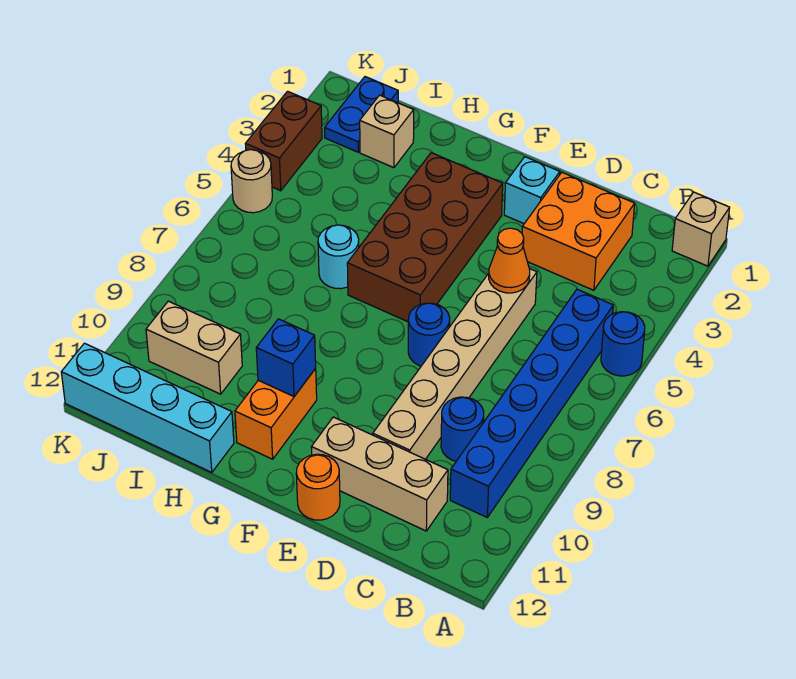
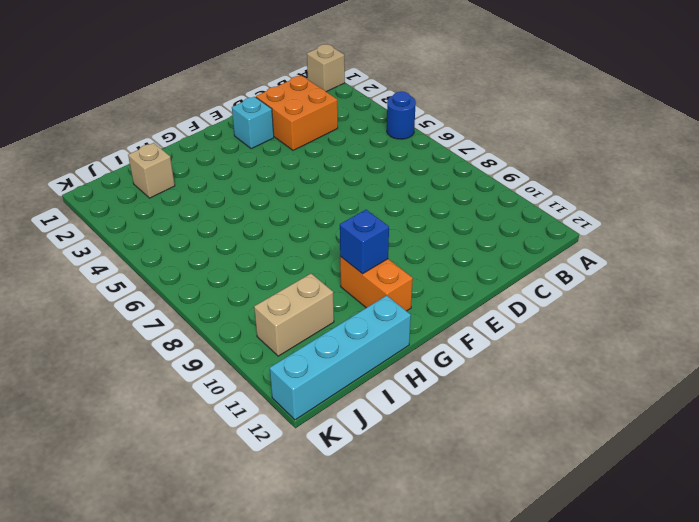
none -> blue brick B5:B10 level 1
none -> blue round brick C9 level 1
none -> tan brick C11:E11 level 1

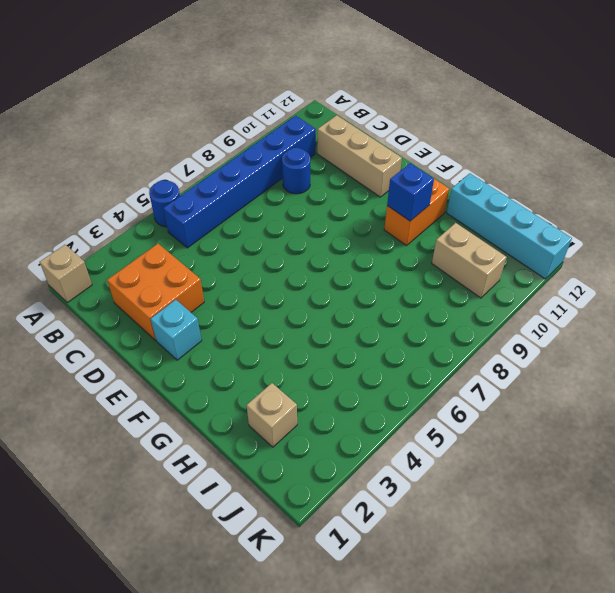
none -> tan brick D5:D10 level 1
none -> blue round brick E7 level 1
none -> orange round brick E12 level 1

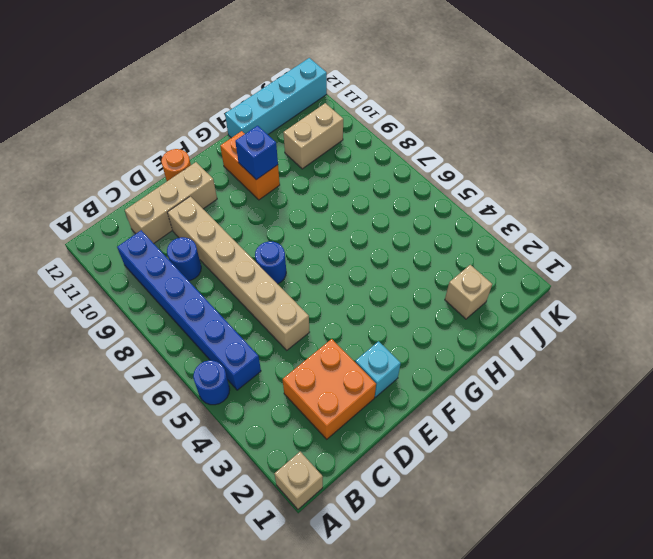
none -> brown brick F3:G6 level 1
none -> cyan round brick H6 level 1
none -> blue plate J1:J2 level 1

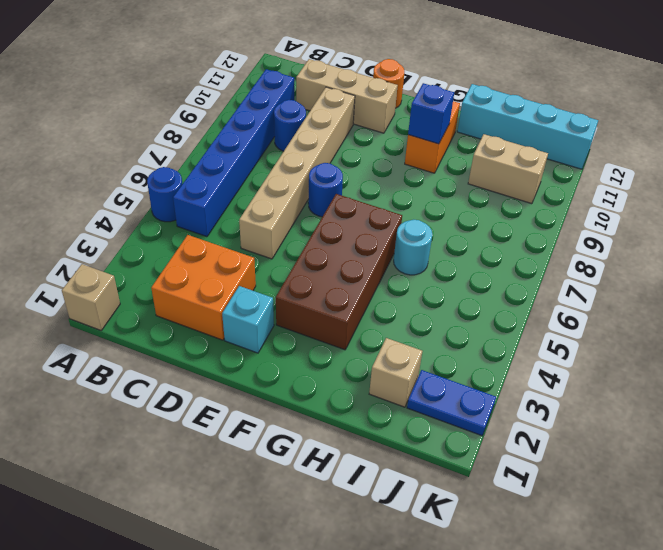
blue plate J2:K2 level 1 -> blue plate J1:J2 level 1
none -> brown brick K3:K4 level 1
none -> tan round brick K5 level 1
none -> orange cone D5 level 2

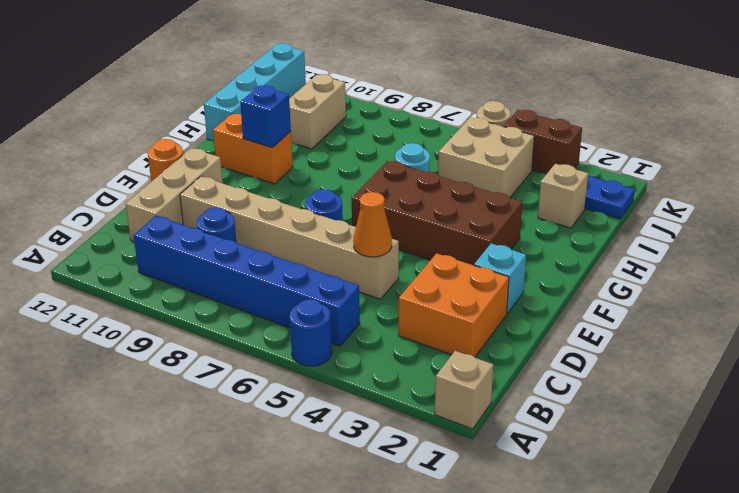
tan brick I4:J5 level 1 -> none

